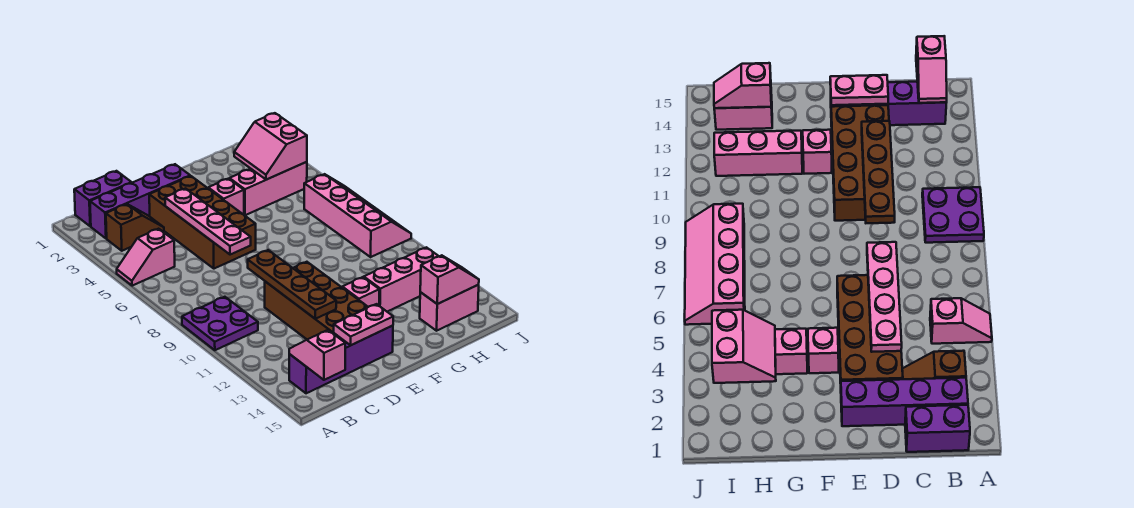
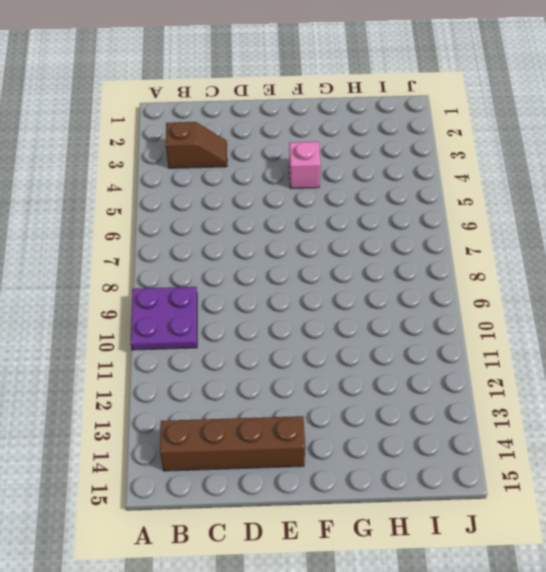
brown brick B14:E14 level 1 -> purple brick B14:E14 level 1
none -> pink slope A5:B5 level 1 top B
none -> purple brick B1:C1 level 1
none -> purple brick B2:E2 level 1

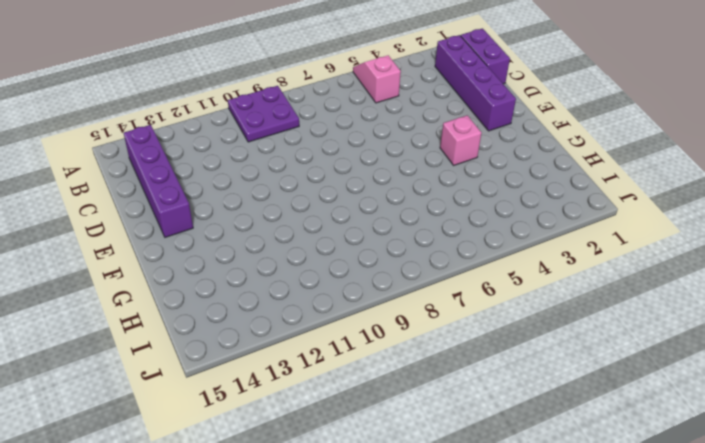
none -> brown slope B3:C3 level 1 top B
none -> brown brick D3:E6 level 1
none -> brown brick D10:E13 level 1

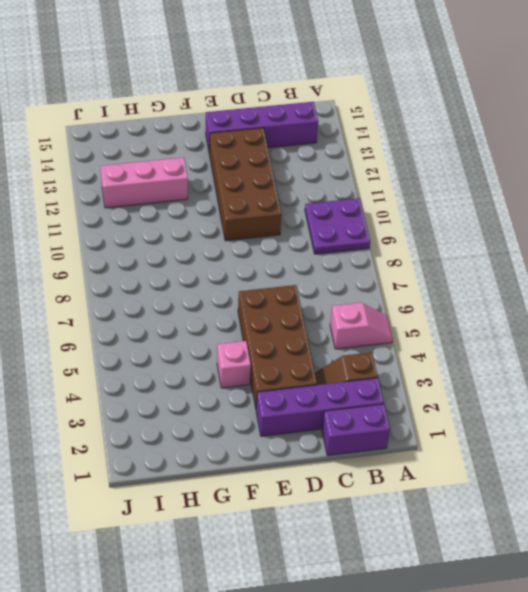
none -> pink brick F12 level 1
none -> pink brick G4:I4 level 1
none -> pink brick H14:I14 level 1

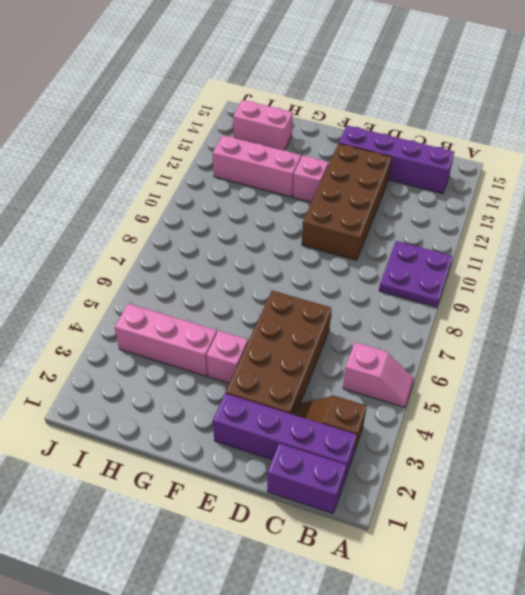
none -> pink slope I6:J9 level 1 top I
none -> pink slope B14:B15 level 2 top 15
none -> pink plate D4:D7 level 2

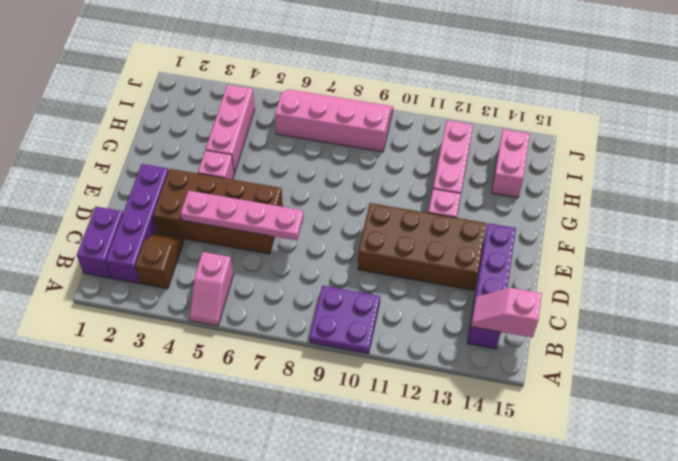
none -> brown plate D9:D12 level 2
none -> pink plate D14:E14 level 2
none -> pink slope H3:I4 level 2 top I

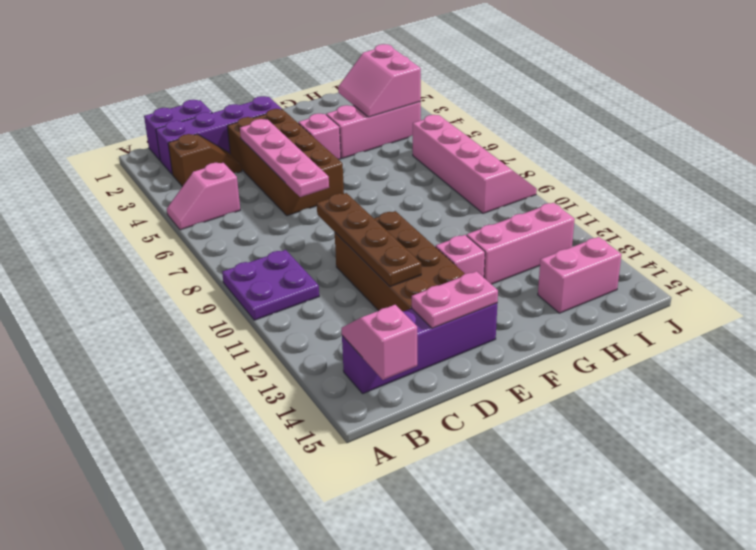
none -> pink slope H14:I14 level 2 top H

